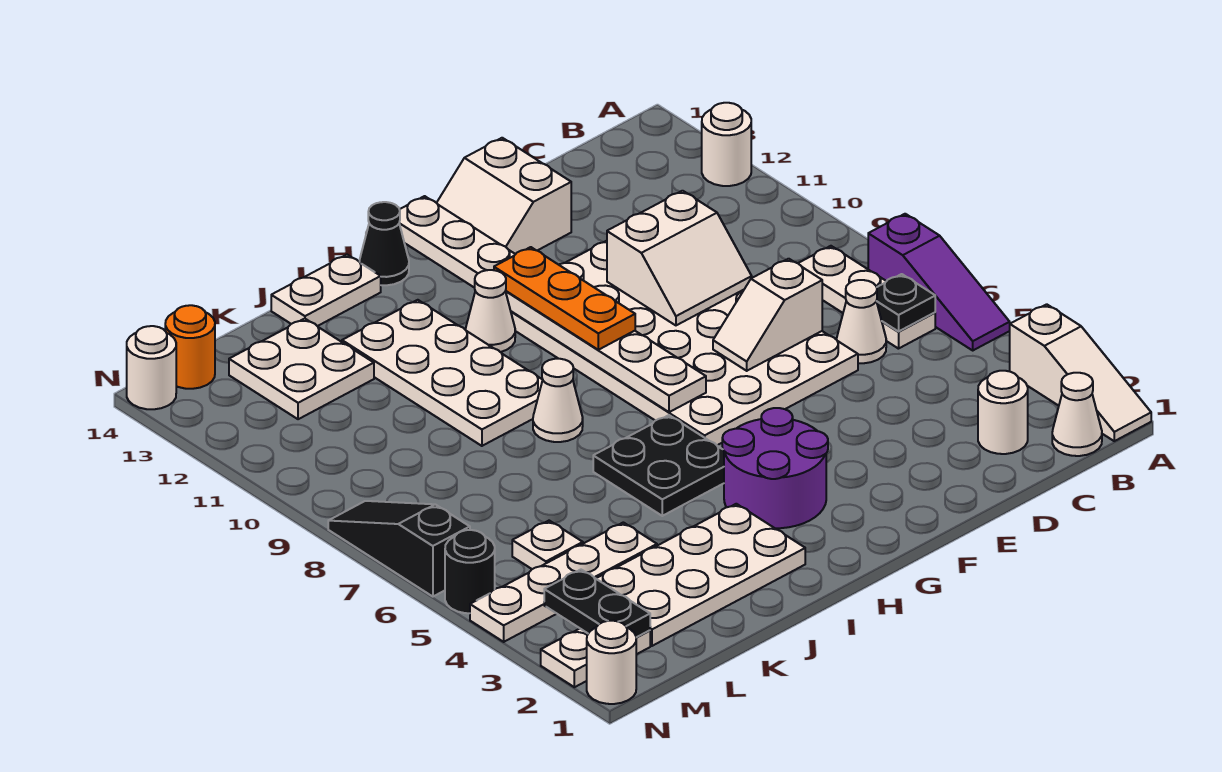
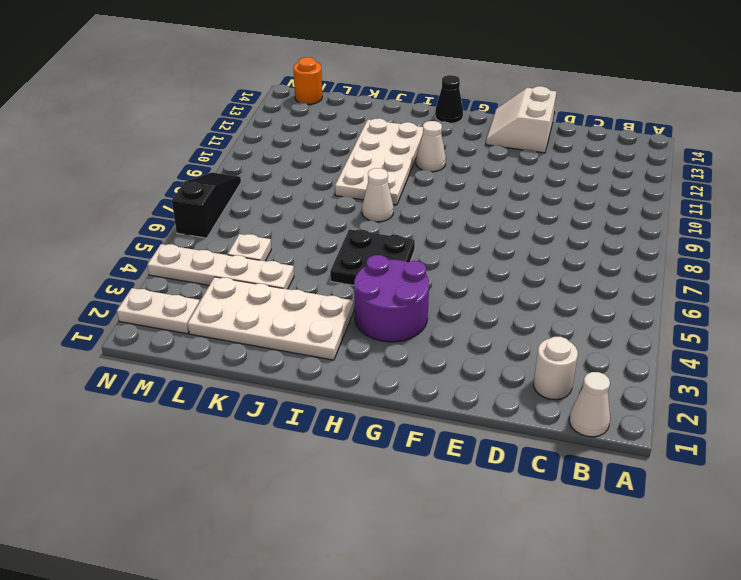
none -> white slope A1:A3 level 1 top 3
none -> purple slope A5:A7 level 1 top 7
none -> white round brick A12 level 1
none -> white plate B6:B8 level 1

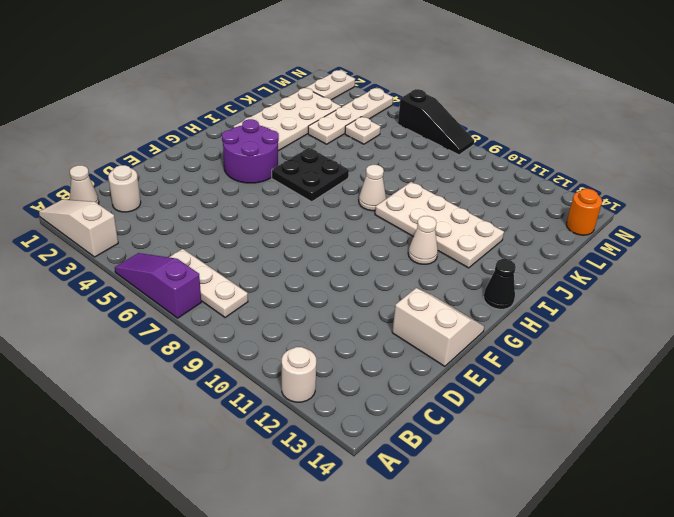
none -> white cone C6 level 1
none -> white plate D6:G11 level 1
none -> white plate I14:J14 level 1
none -> white plate K12:L13 level 1

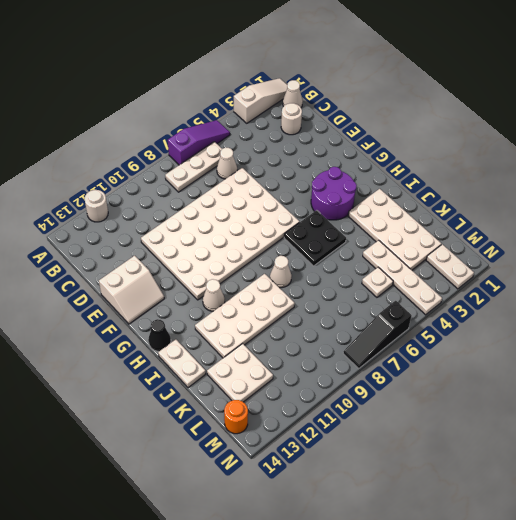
none -> white round brick N1 level 1
none -> black round brick N5 level 1
none -> white round brick N14 level 1
none -> black plate B6 level 2

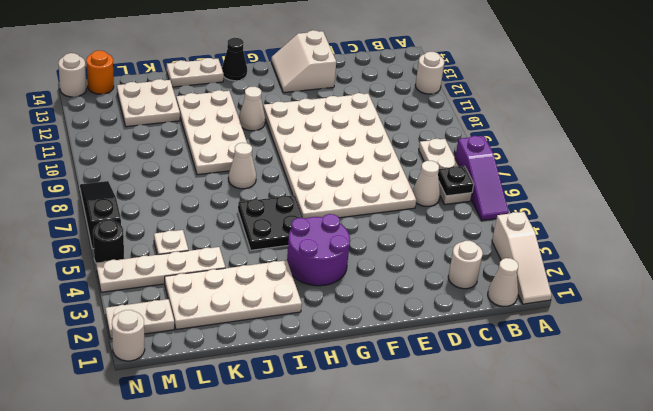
none -> white slope D7:E7 level 2 top D
none -> white slope D9:E10 level 2 top 10
none -> white plate G7:G14 level 2
none -> black plate M2:M3 level 2

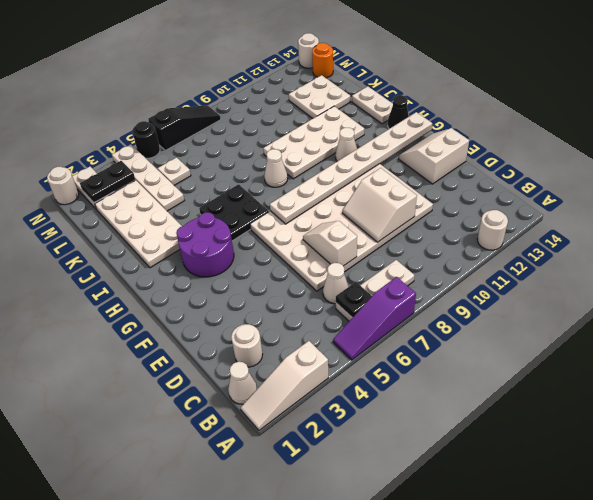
none -> orange plate G9:G11 level 3

